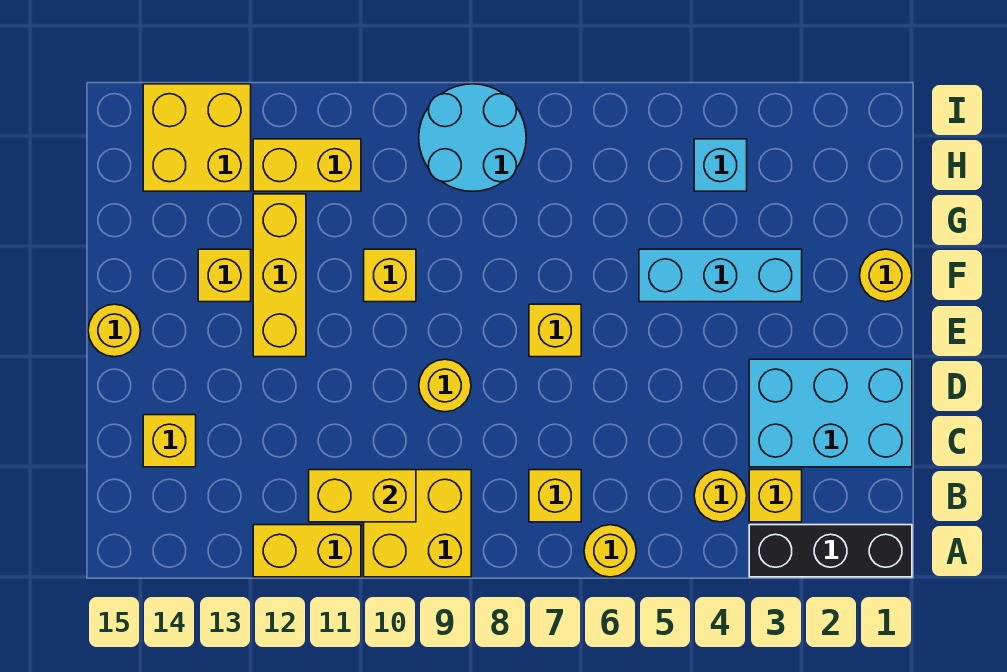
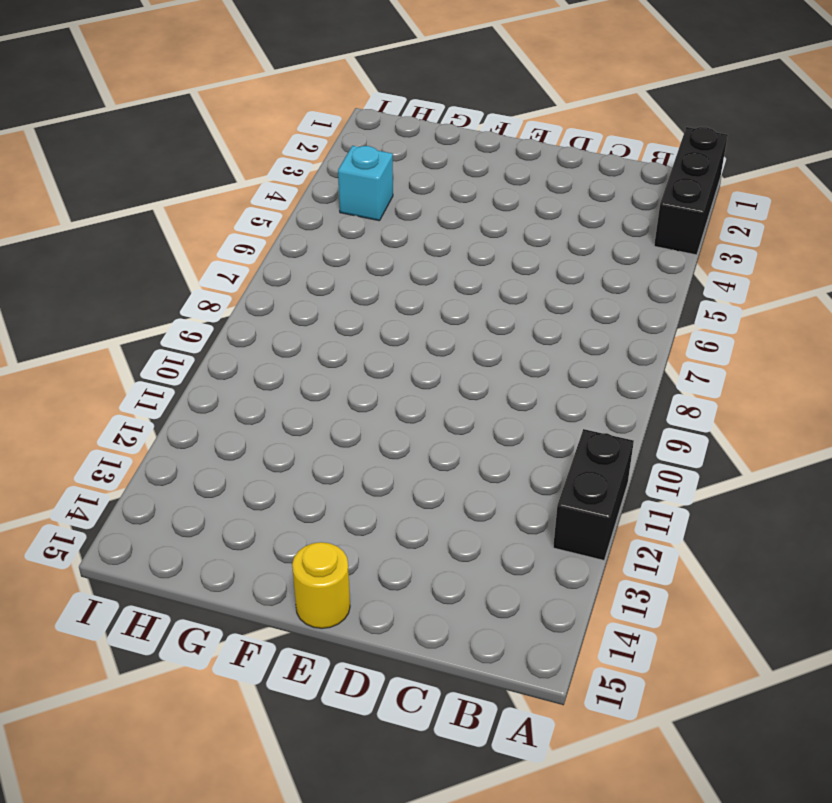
black brick A11:A12 level 1 -> yellow brick A11:A12 level 1
none -> yellow round brick A6 level 1
none -> yellow brick A9:B10 level 1
none -> yellow brick B3 level 1

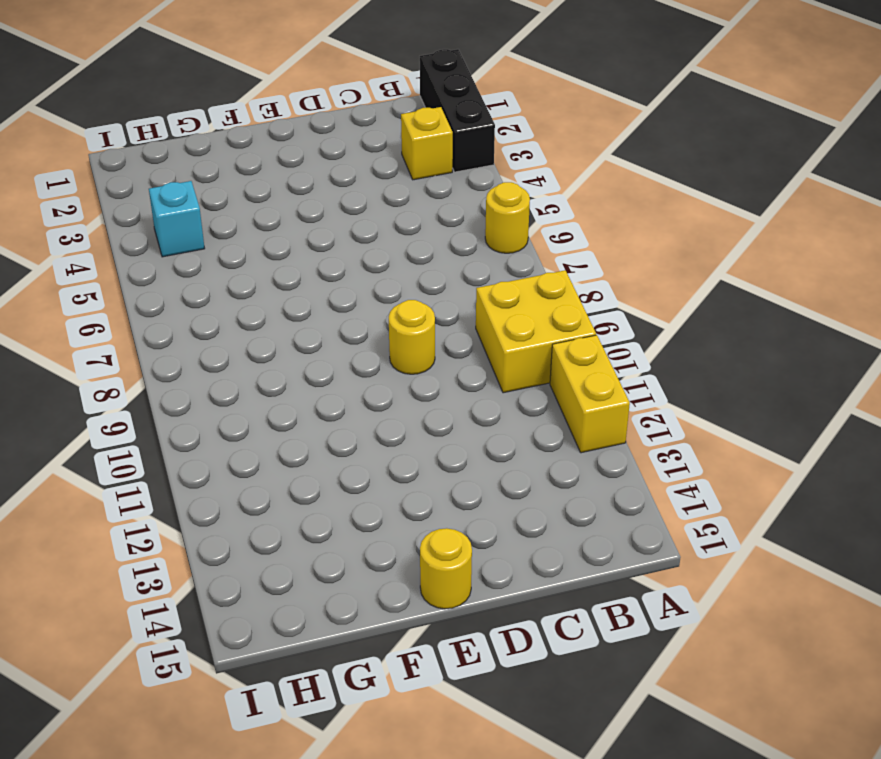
none -> yellow round brick B4 level 1
none -> yellow brick B7 level 1
none -> cyan brick C1:D3 level 1

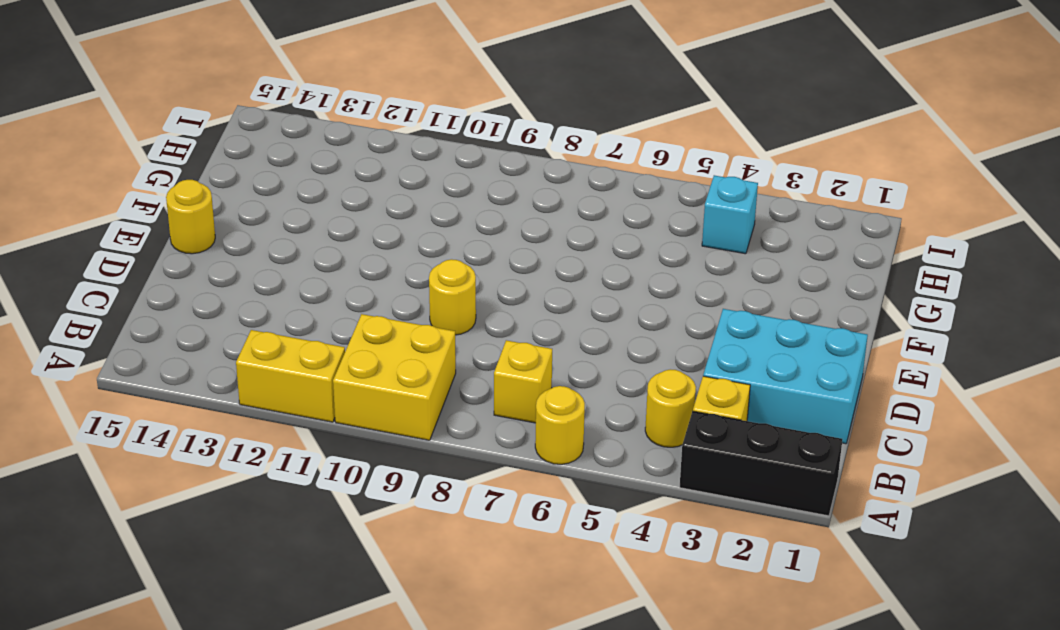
none -> yellow brick C14 level 1
none -> yellow brick E7 level 1
none -> yellow brick E12:G12 level 1

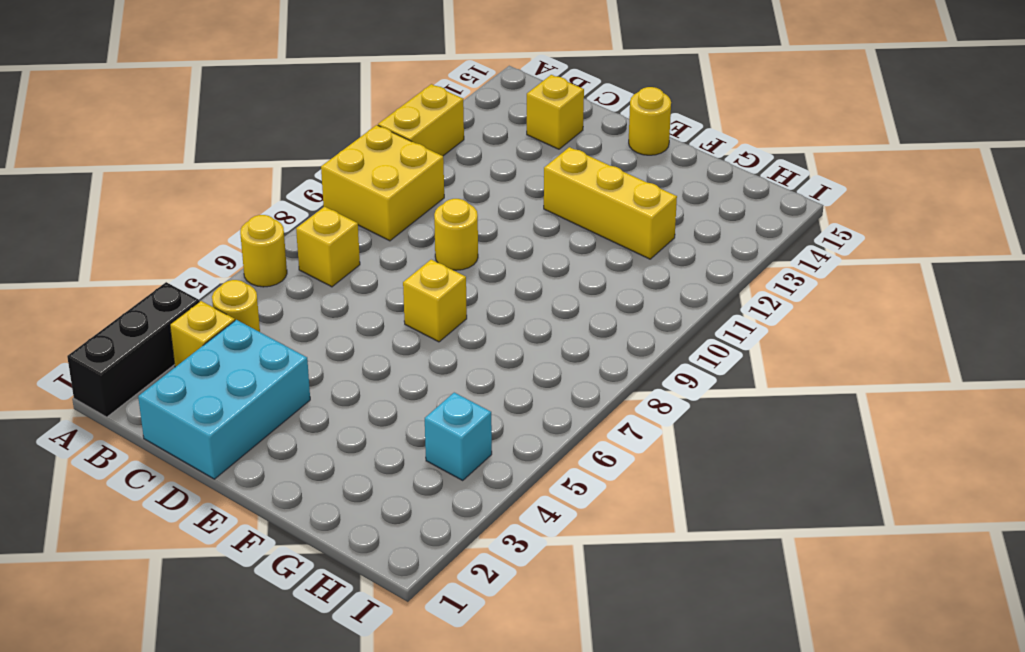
none -> yellow round brick F1 level 1
none -> cyan brick F3:F5 level 1
none -> yellow brick F10 level 1

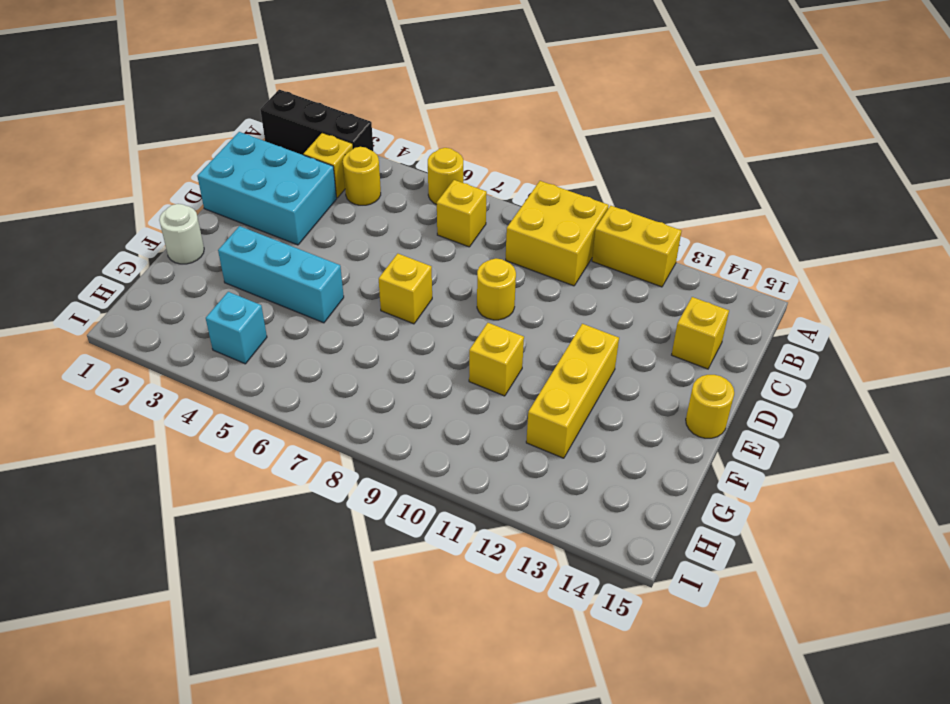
white round brick F1 level 1 -> yellow round brick F1 level 1
none -> yellow brick F13 level 1
none -> cyan round brick H8:I9 level 1
none -> yellow brick H11:H12 level 1

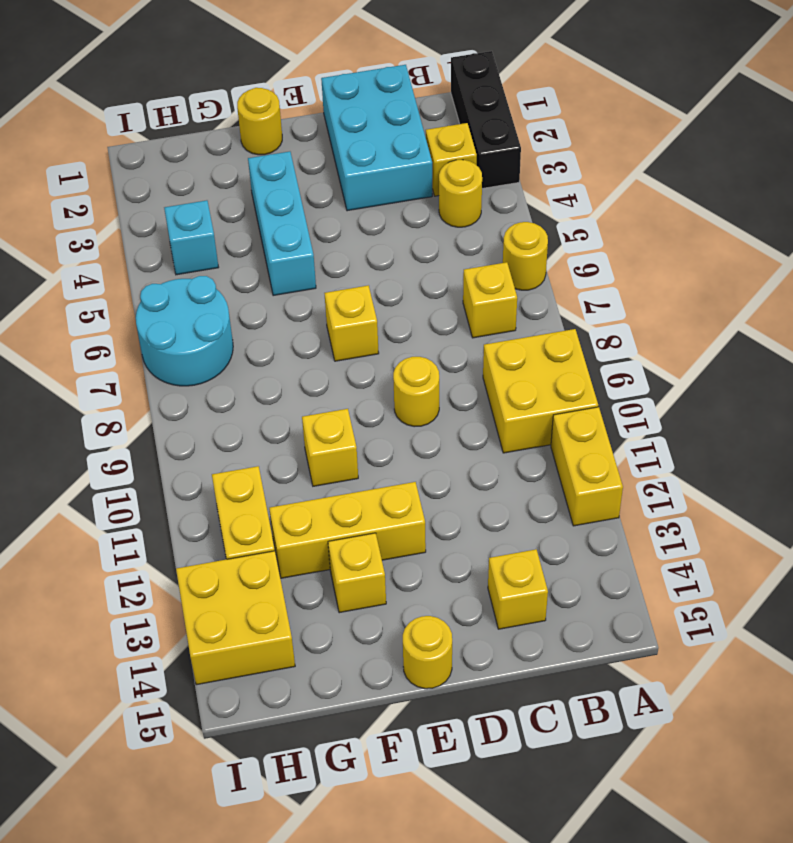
cyan round brick H6:I7 level 1 -> cyan round brick H8:I9 level 1
none -> yellow brick B10:B11 level 2

